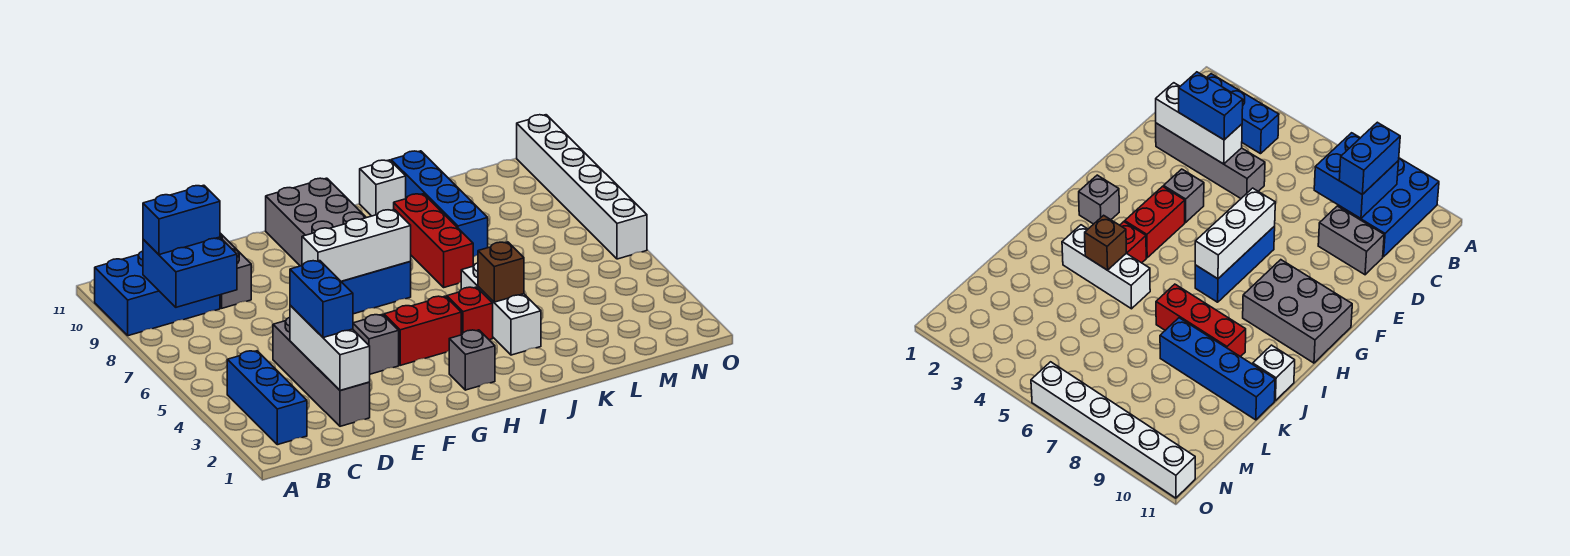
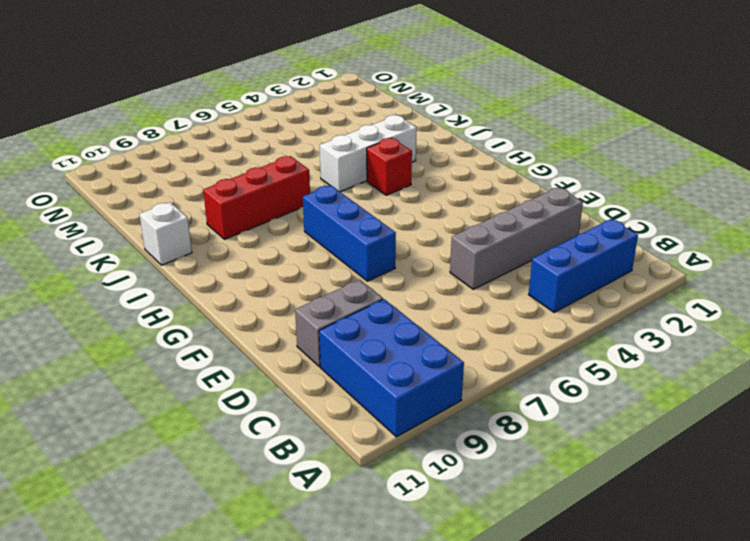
none -> grey brick F4 level 1
none -> red brick G4:H4 level 1
none -> grey brick G9:H11 level 1

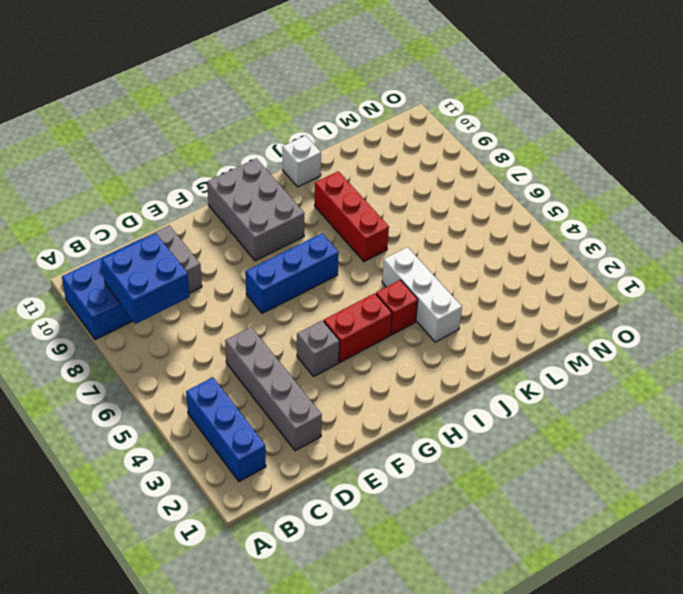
none -> grey brick H2 level 1
none -> blue brick K8:K11 level 1
none -> white brick O6:O11 level 1

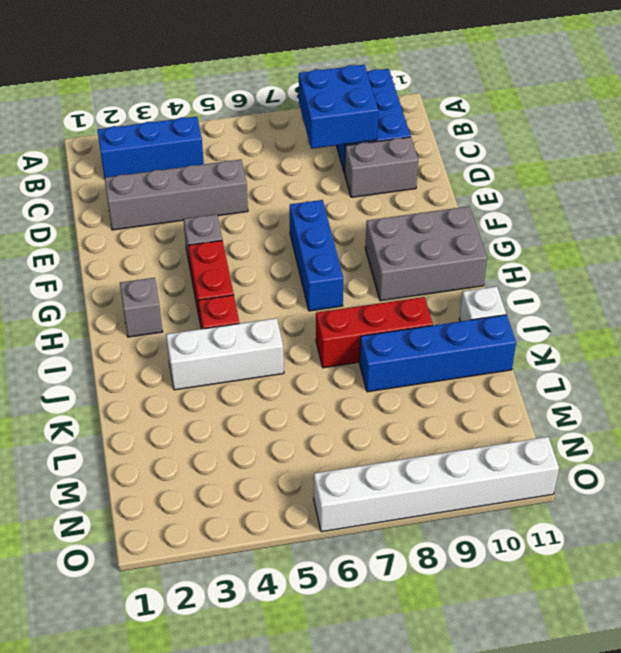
none -> white brick D2:D4 level 2
none -> white brick F7:H7 level 2
none -> brown brick J4 level 2

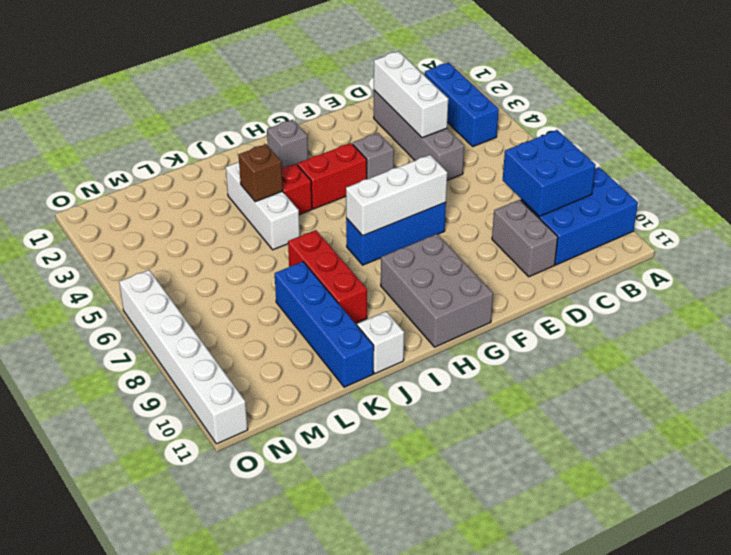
none -> blue brick B9:C9 level 3
none -> blue brick D3:D4 level 3

